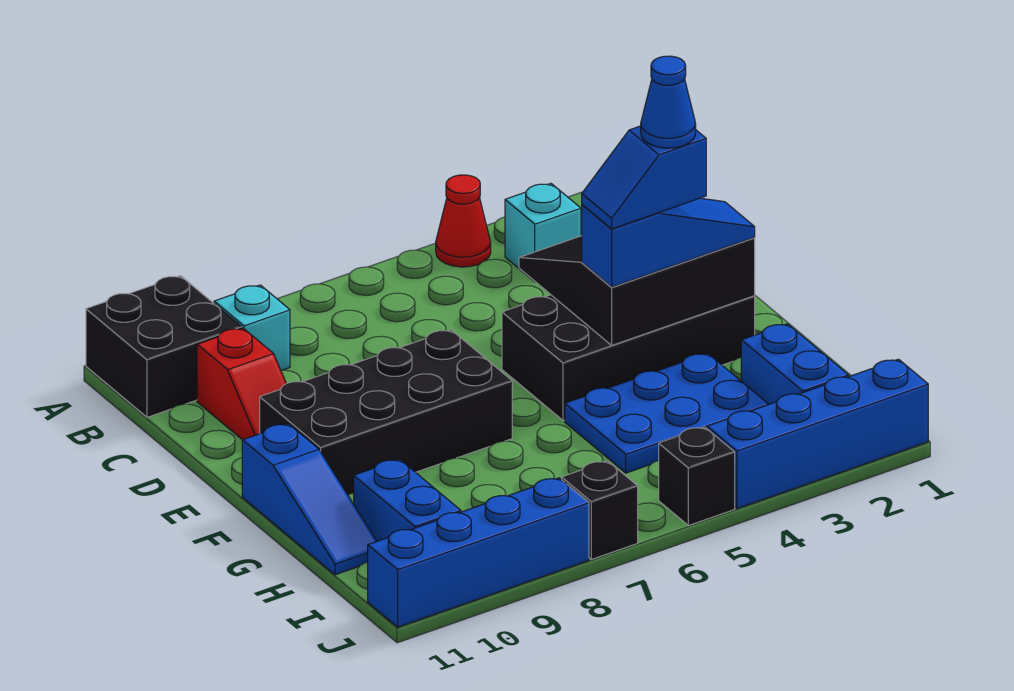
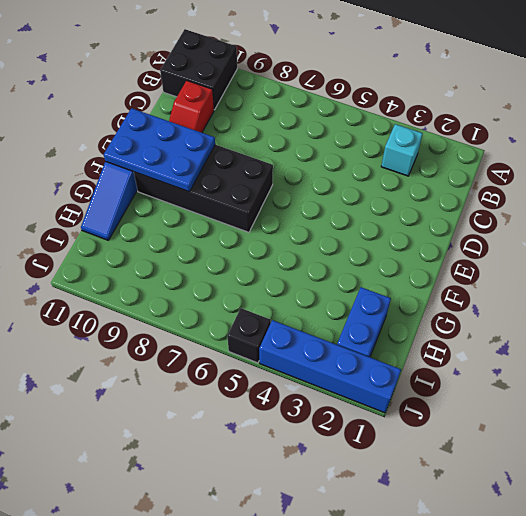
blue plate E9:F11 level 2 -> blue plate G3:H5 level 1
none -> red cone A4 level 1
none -> cyan brick B9 level 1
none -> black brick E2:F5 level 1

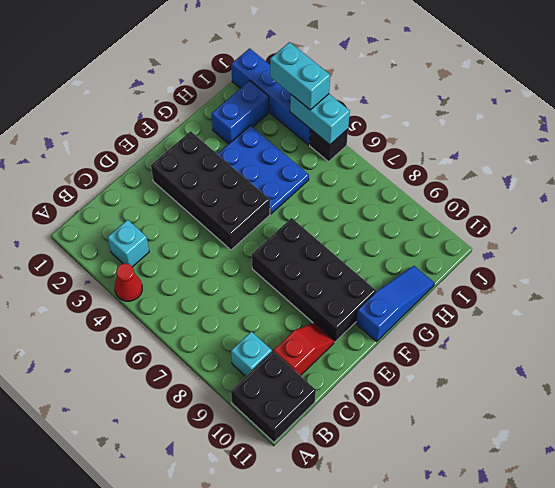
cyan brick J3:J4 level 3 -> none
cyan brick J4:J5 level 2 -> none
none -> blue brick H10:I10 level 1
none -> black brick J7 level 1
none -> blue brick J8:J11 level 1

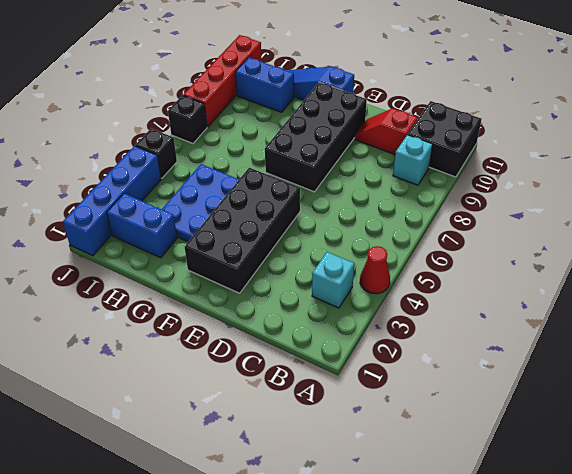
red brick J8:J11 level 1 -> blue brick J8:J11 level 1
none -> black slope D2:F4 level 2 top F
none -> blue slope F2:F4 level 3 top 4
none -> blue slope F3:F4 level 4 top 3

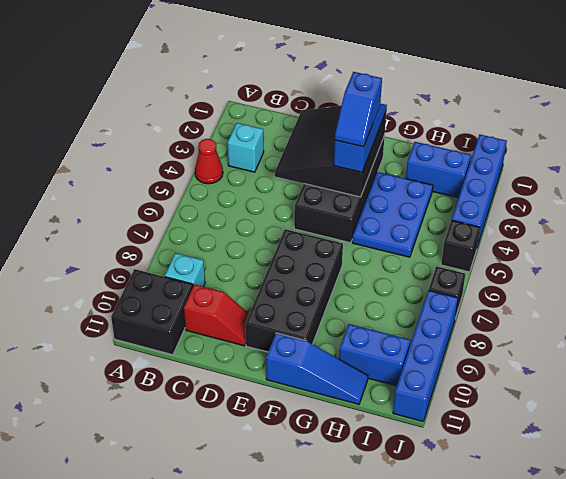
none -> blue cone F3 level 5

